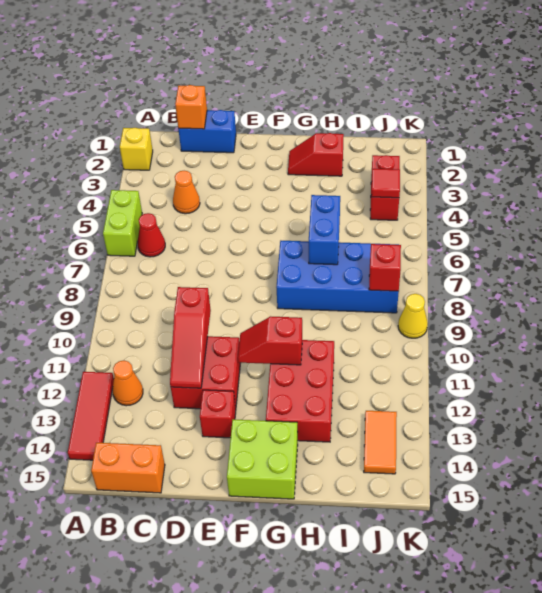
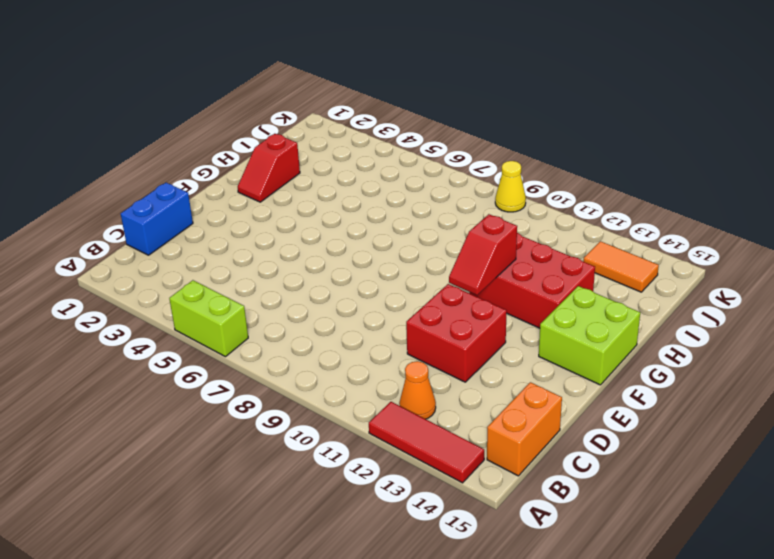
none -> yellow brick A2 level 1
none -> red cone B6 level 1
none -> orange cone C4 level 1

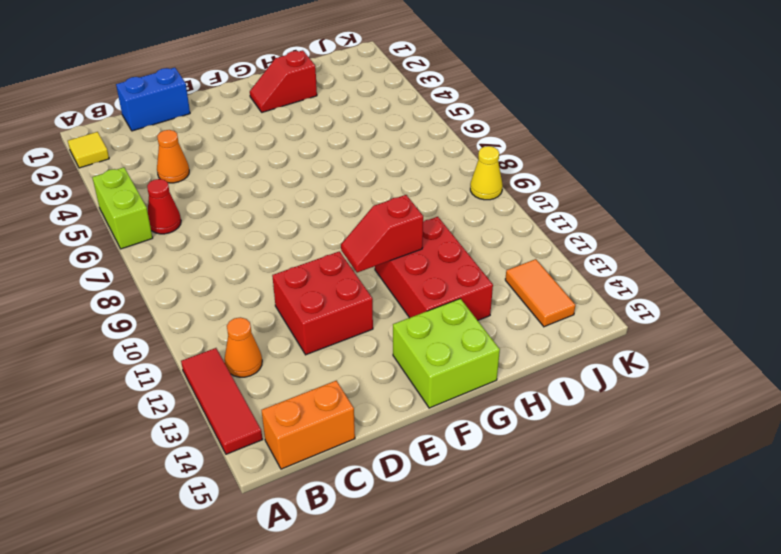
yellow tile A2 level 1 -> yellow brick A2 level 1
none -> red brick E13 level 1
none -> blue brick G7:J8 level 1
none -> red brick J3:J4 level 1

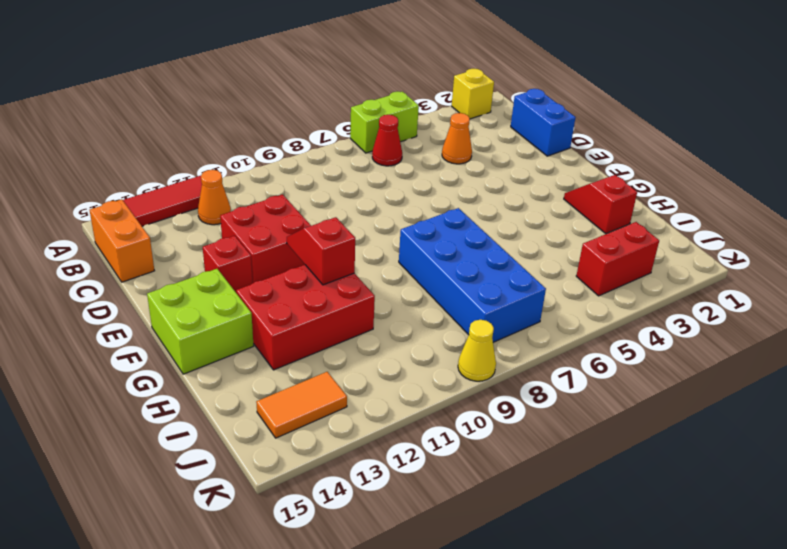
none -> orange brick C1 level 2
none -> red slope D10:D12 level 2 top 10
none -> blue brick H6:H7 level 2

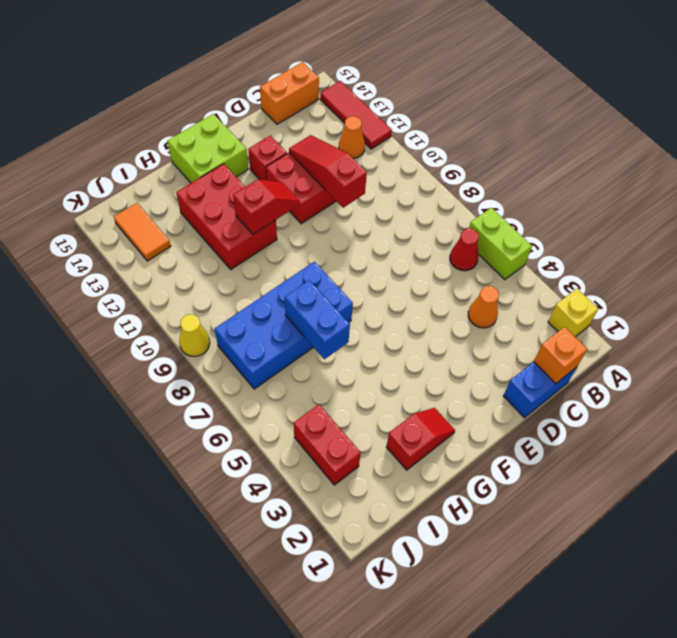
none -> red tile J4 level 2
none -> red brick J8 level 2

